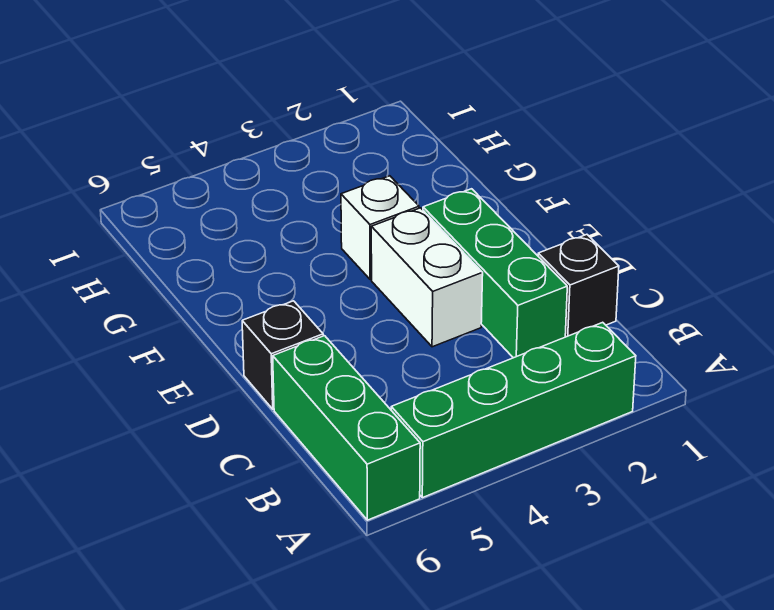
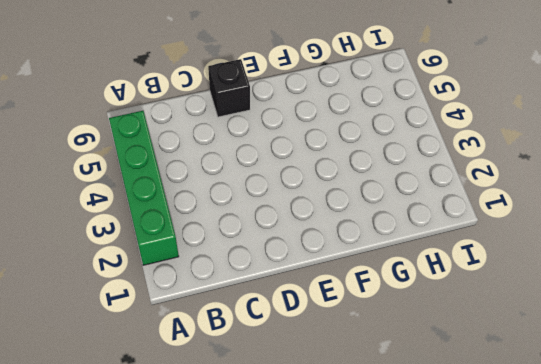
none -> green brick A6:C6 level 1
none -> black brick C1 level 1

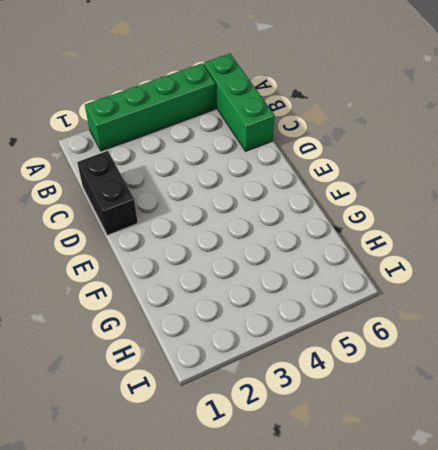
black brick C1:D1 level 1 -> black brick C1 level 1
none -> green brick C2:E2 level 1
none -> white brick D3:E3 level 1

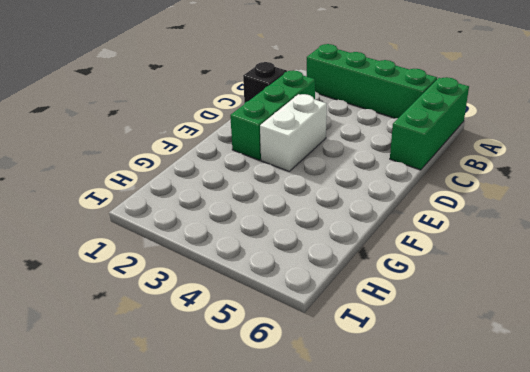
none -> black brick D6 level 1
none -> white brick F3 level 1

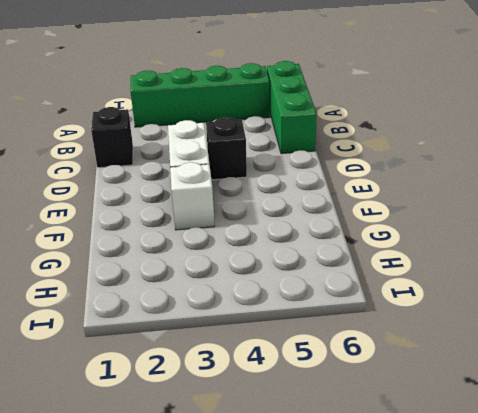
black brick D4 level 1 -> black brick D6 level 1
none -> green brick C2:E2 level 1

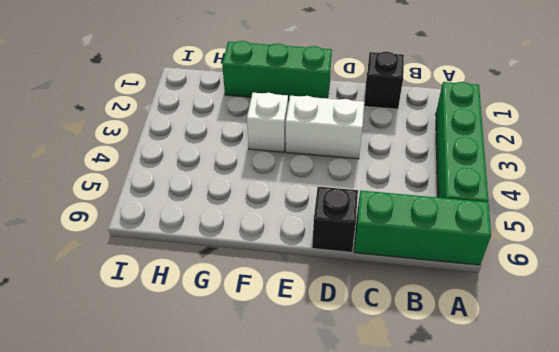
green brick E1:G1 level 1 -> green brick C2:E2 level 1

